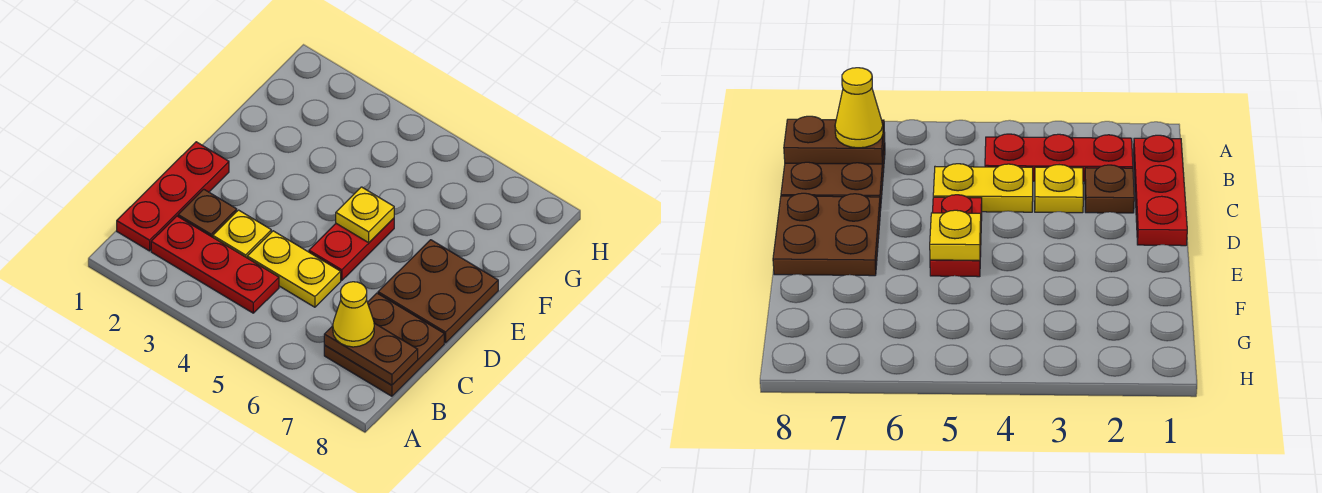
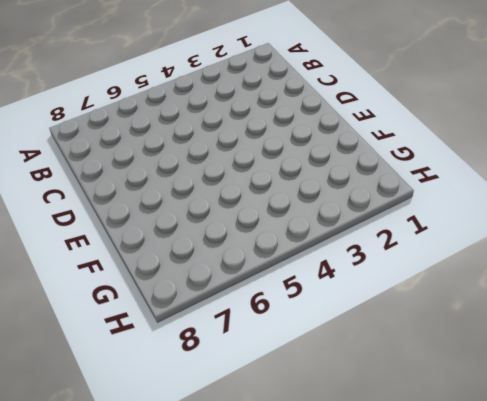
none -> red plate B1:D1 level 1
none -> red plate B2:B4 level 1

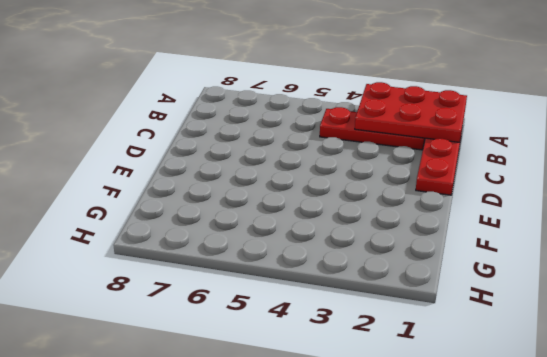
red plate A1:B3 level 2 -> none
none -> brown plate B7:C8 level 1
none -> brown plate C2 level 1

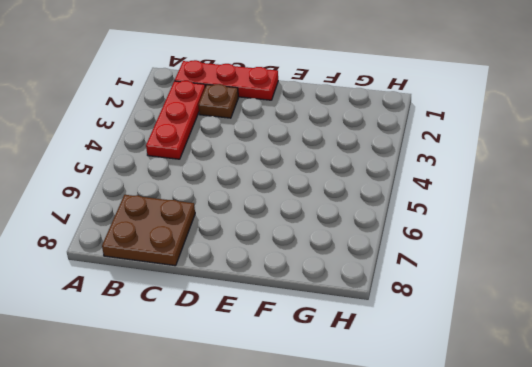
none -> yellow plate C3 level 1
none -> yellow plate C4:C5 level 1

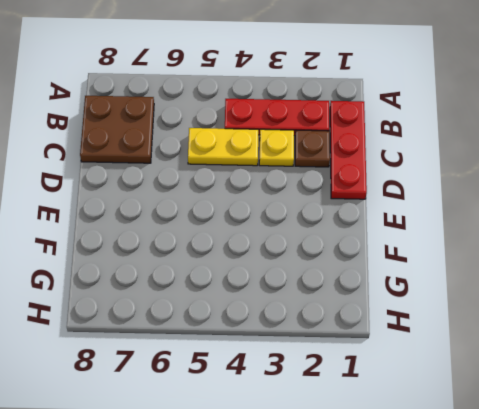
none -> red plate D5:E5 level 1
none -> brown plate D7:E8 level 1

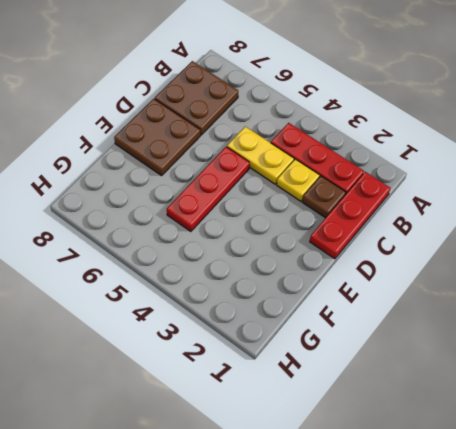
red plate D5:F5 level 1 -> red plate D5:E5 level 1
none -> brown plate B7:B8 level 2
none -> yellow plate E5 level 2

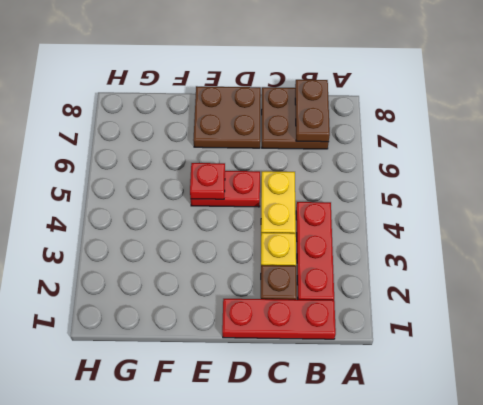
red plate E5 level 2 -> yellow plate E5 level 2
none -> yellow cone B7 level 3

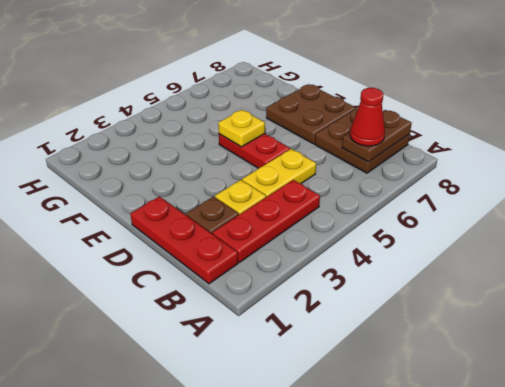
red cone B7 level 3 -> yellow cone B7 level 3

